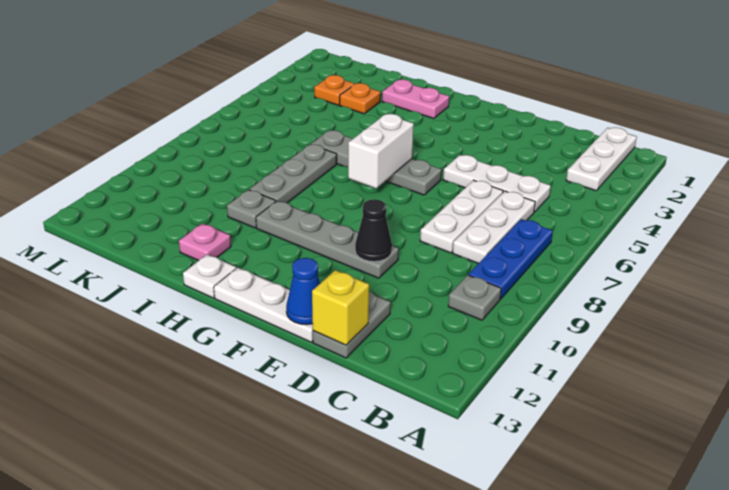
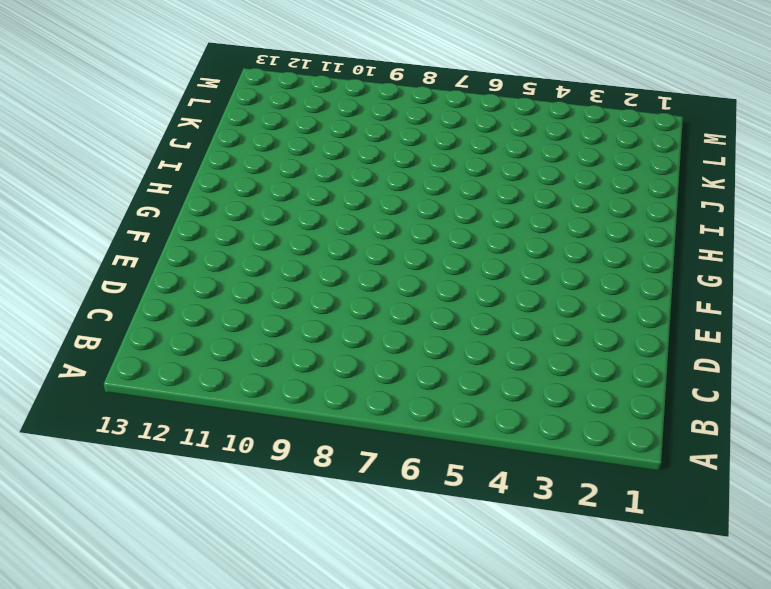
none -> white plate B1:B3 level 1
none -> blue plate B7:B9 level 1
none -> grey plate B10 level 1

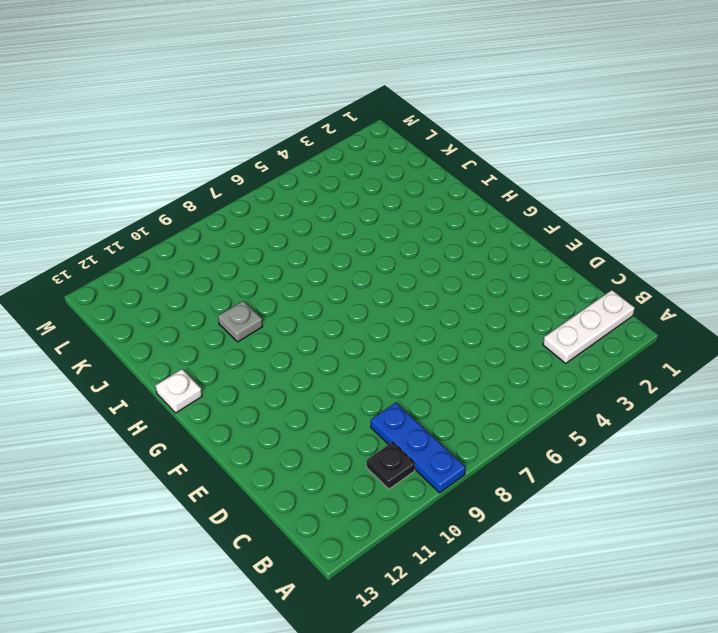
blue plate A9:C9 level 1 -> blue plate B7:B9 level 1
black plate B10 level 1 -> grey plate B10 level 1
none -> white plate C5:E5 level 1
none -> white plate C6:C8 level 1
none -> white plate D6:D8 level 1

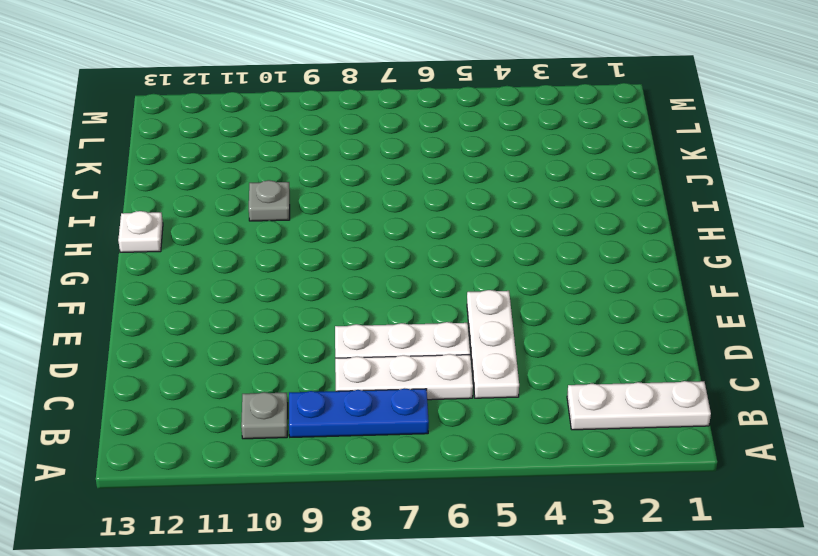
none -> grey plate D12:D13 level 1
none -> grey plate E10:H10 level 1
none -> white plate E13:G13 level 1

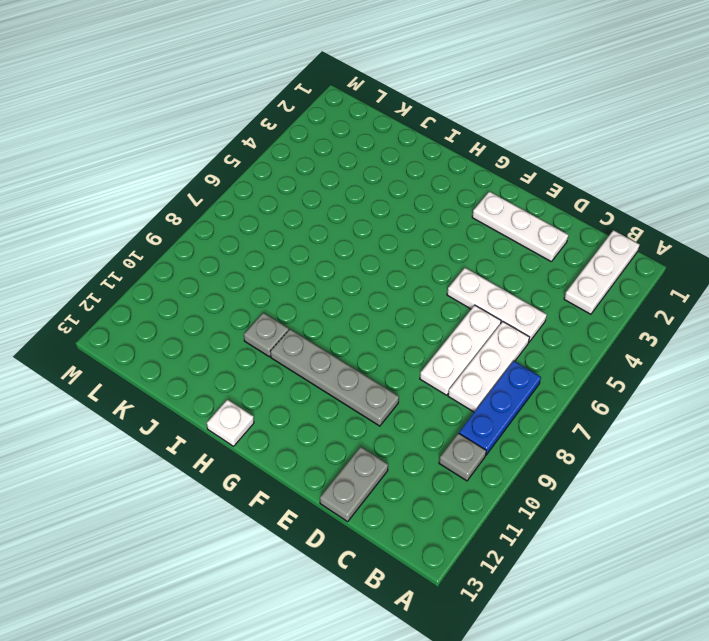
white plate D2:F2 level 1 -> white plate E13:G13 level 1
none -> grey plate F6:I6 level 1
none -> pink plate H2:I2 level 1
none -> grey plate I7:I9 level 1

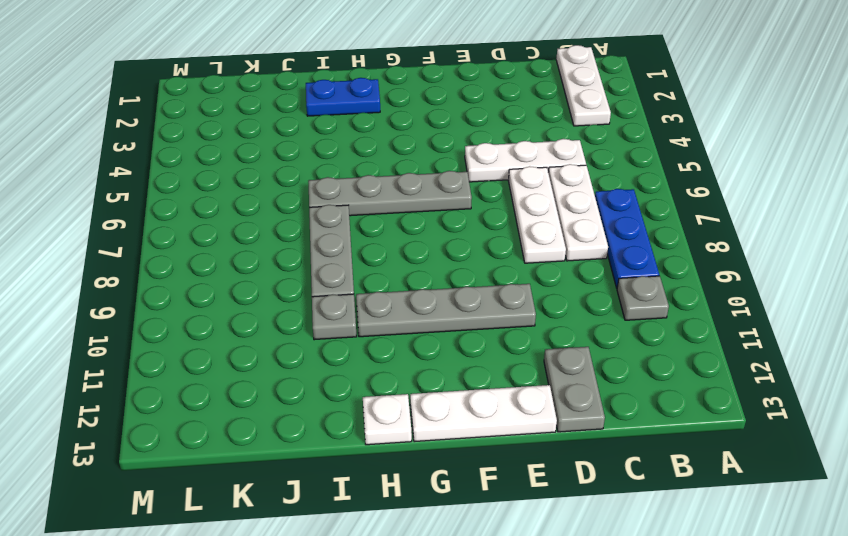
blue plate H2:I2 level 1 -> pink plate H2:I2 level 1
none -> pink plate I12 level 1
none -> orange plate J3 level 1
none -> orange plate K3 level 1

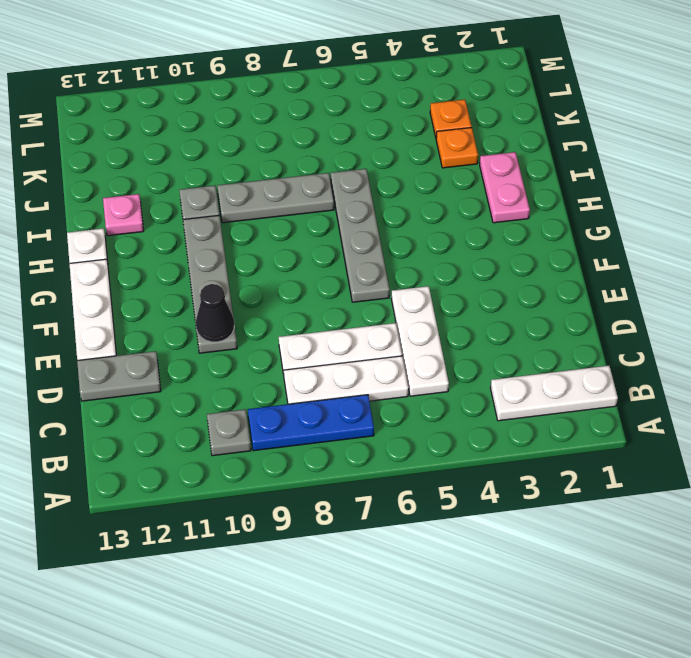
none -> yellow brick D13 level 2
none -> blue cone E13 level 2
none -> white brick G6:G7 level 2

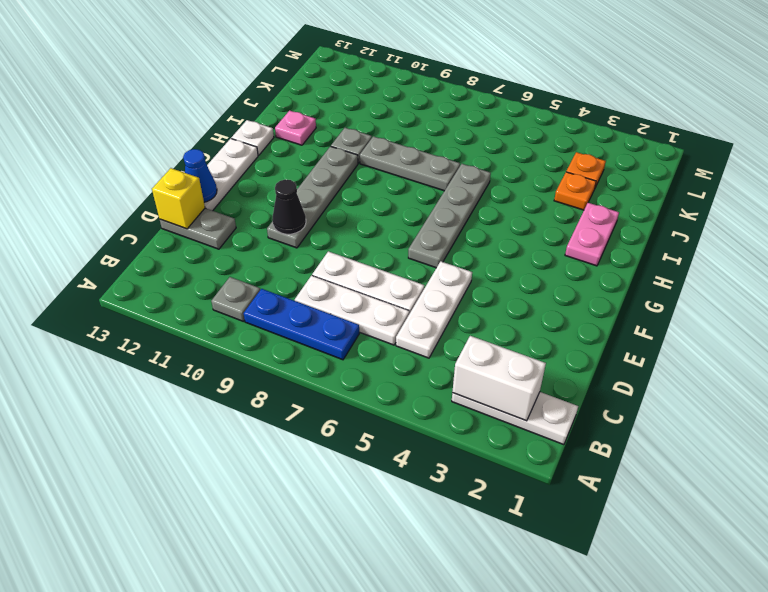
white brick B2:B3 level 2 -> white brick G6:G7 level 2

